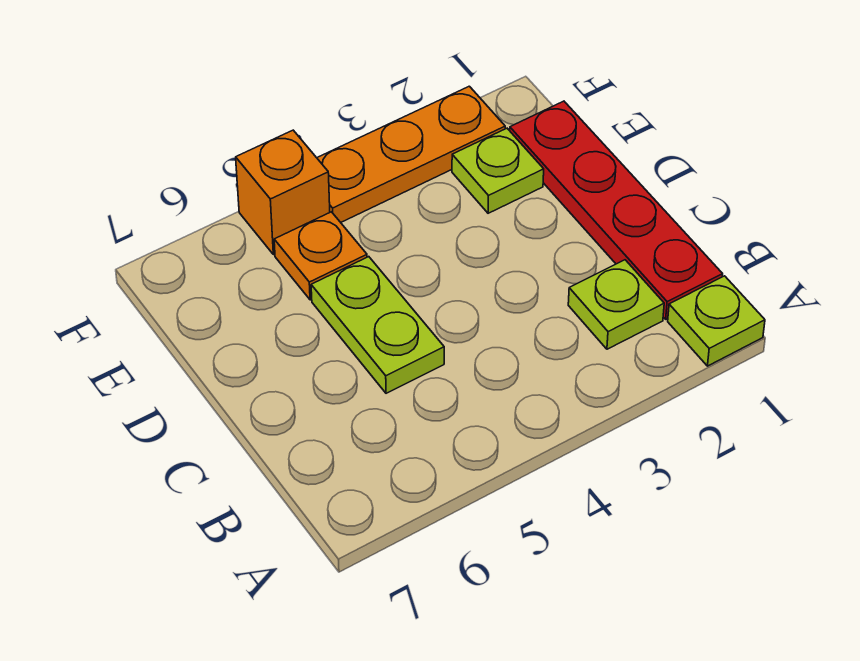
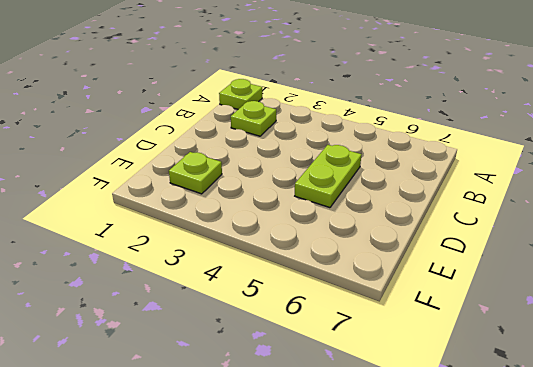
none -> red plate B1:E1 level 1
none -> orange plate E5 level 1

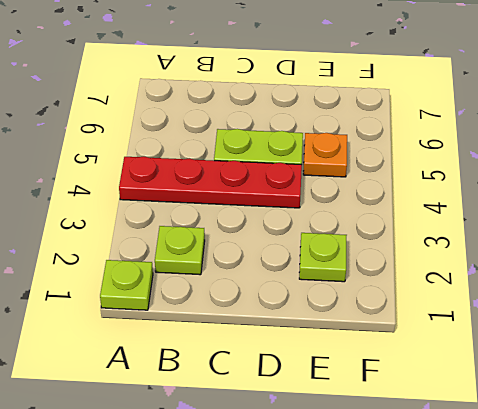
red plate A4:D4 level 1 -> red plate B1:E1 level 1
none -> orange plate F2:F4 level 1
none -> orange brick F5 level 1

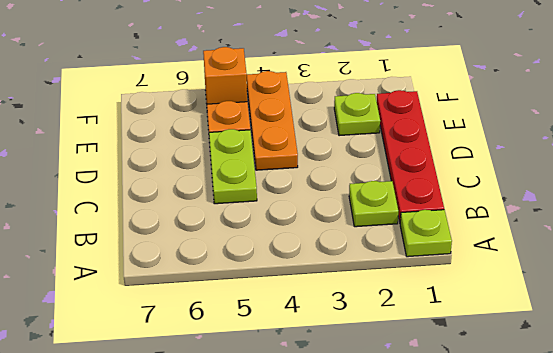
orange plate D4:F4 level 1 -> orange plate F2:F4 level 1

